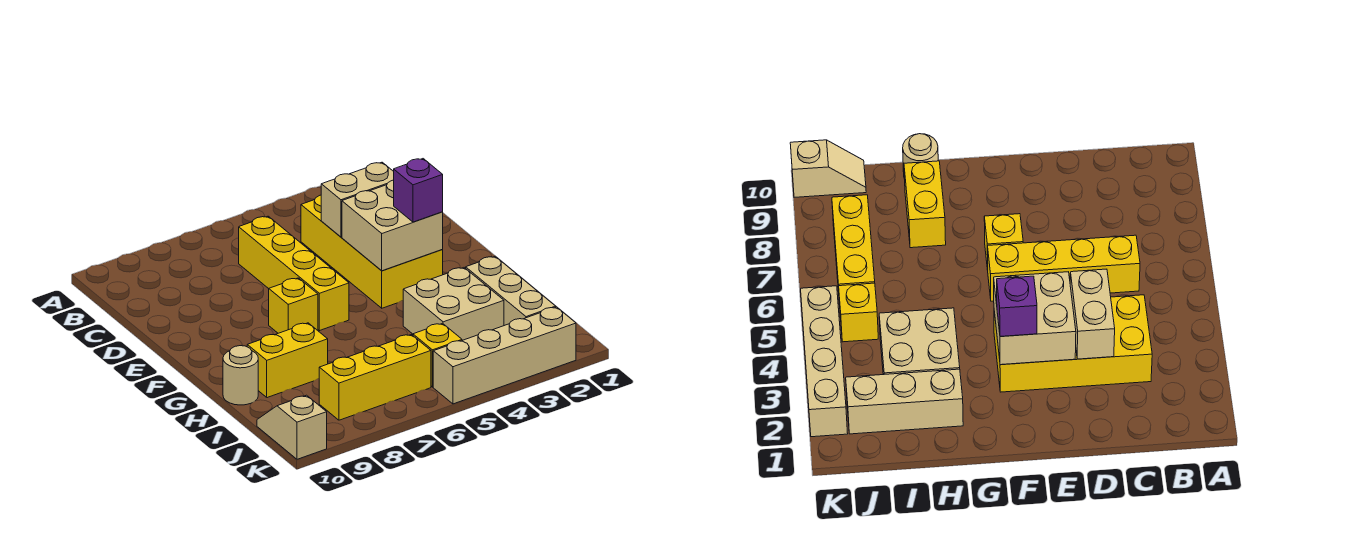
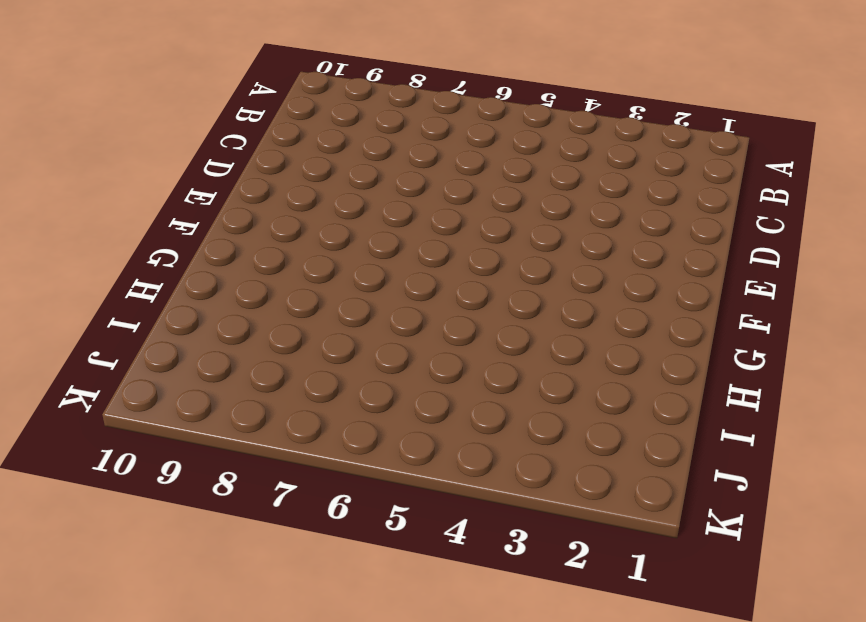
none -> yellow brick C3:F4 level 1
none -> yellow brick C6:F6 level 1
none -> yellow brick F7 level 1

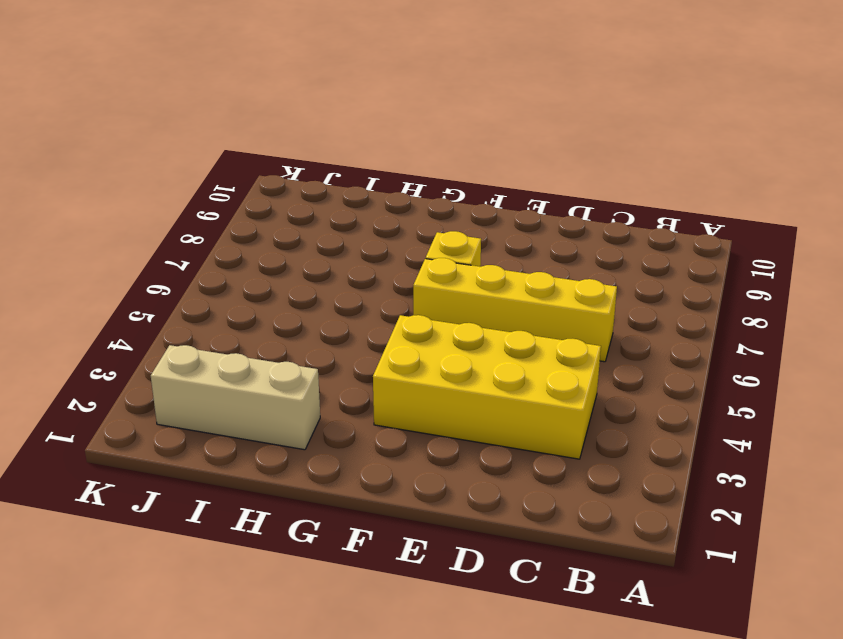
none -> tan brick H3:I4 level 1
none -> yellow brick H8:H9 level 1
none -> tan round brick H10 level 1

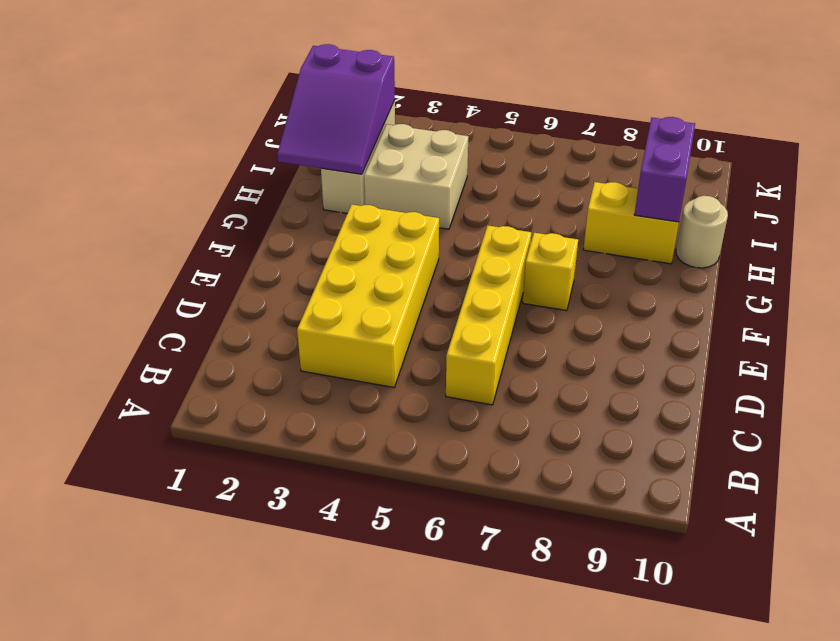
purple slope H1:J2 level 2 top J -> none
purple brick H9:I9 level 2 -> none
none -> yellow brick J5 level 1
none -> yellow brick J6:J8 level 1
none -> tan slope J10:K10 level 1 top K

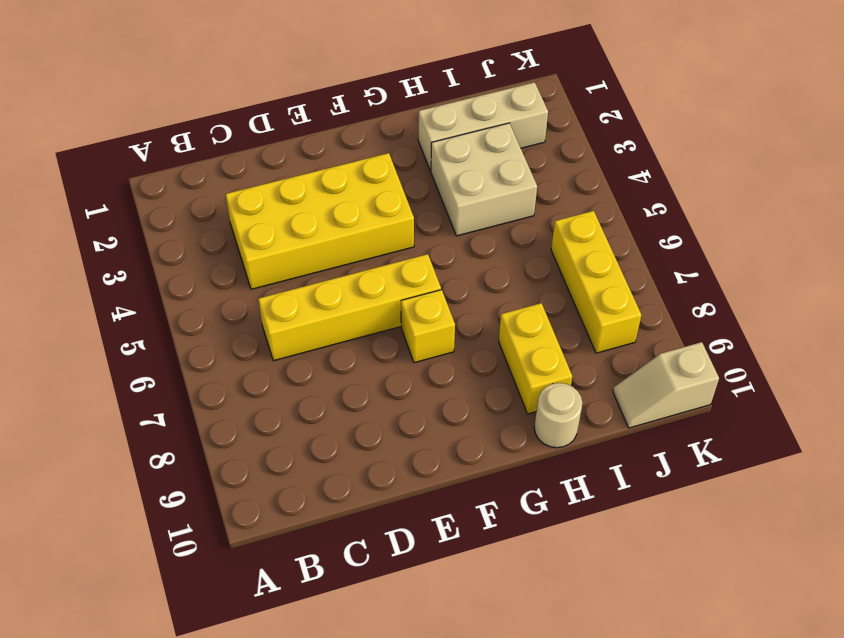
none -> yellow brick J5 level 1
none -> tan brick K2:K5 level 1
none -> tan brick D3:D4 level 2

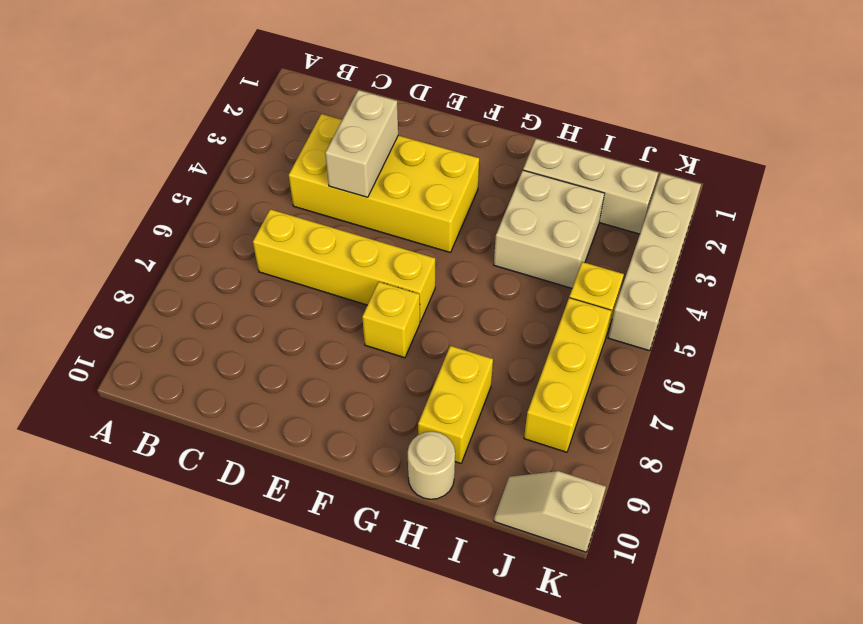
none -> tan brick E3:F4 level 2
none -> purple brick F3 level 3

